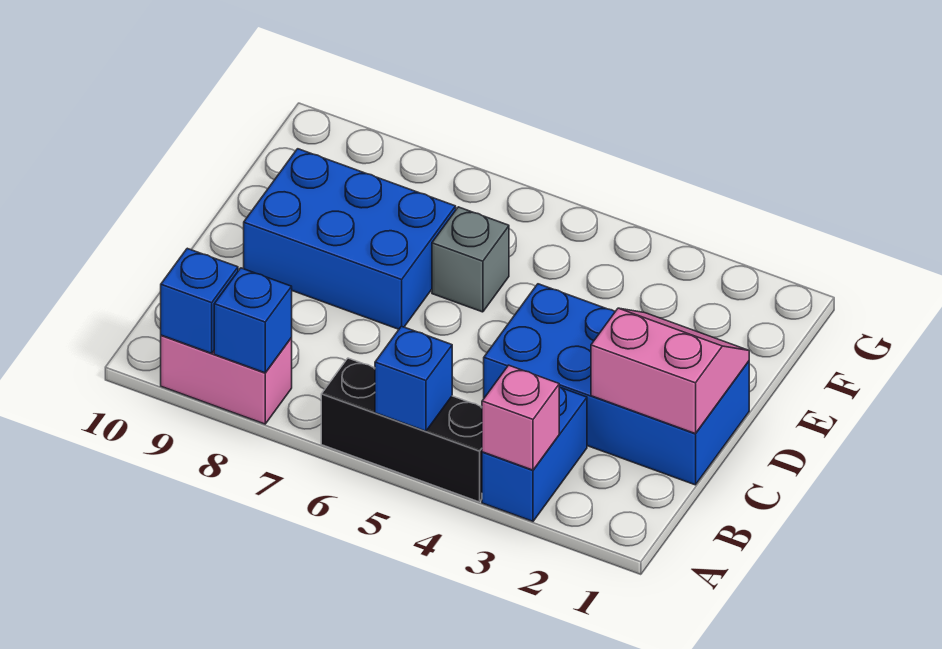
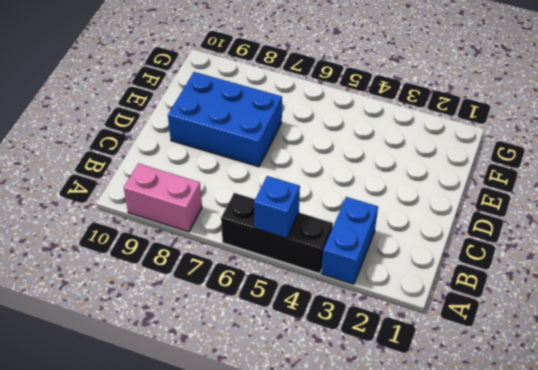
none -> blue brick C1:D4 level 1
none -> grey brick E6 level 1

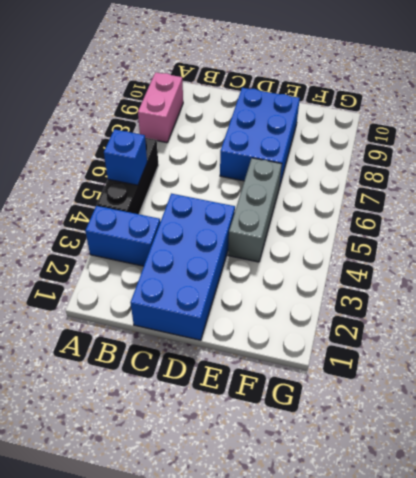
grey brick E4:E6 level 1 -> grey brick E6 level 1
none -> pink brick A3 level 2
none -> blue brick A8 level 2

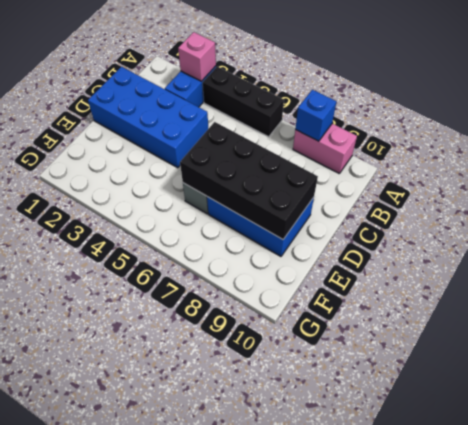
black brick D6:E9 level 2 -> none
none -> blue brick A5 level 2
none -> blue brick A9 level 2

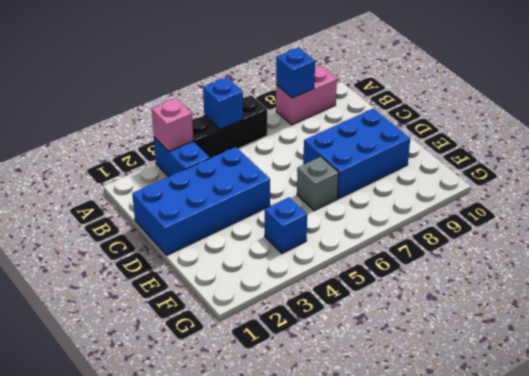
blue brick F4 level 1 -> blue brick A9 level 2
none -> pink slope C1:D2 level 2 top C

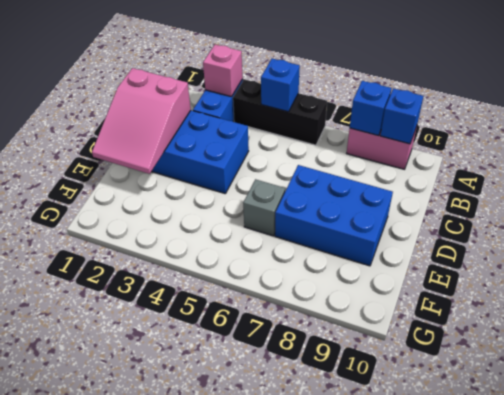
pink slope C1:E2 level 2 top C -> pink slope C1:D2 level 2 top C

